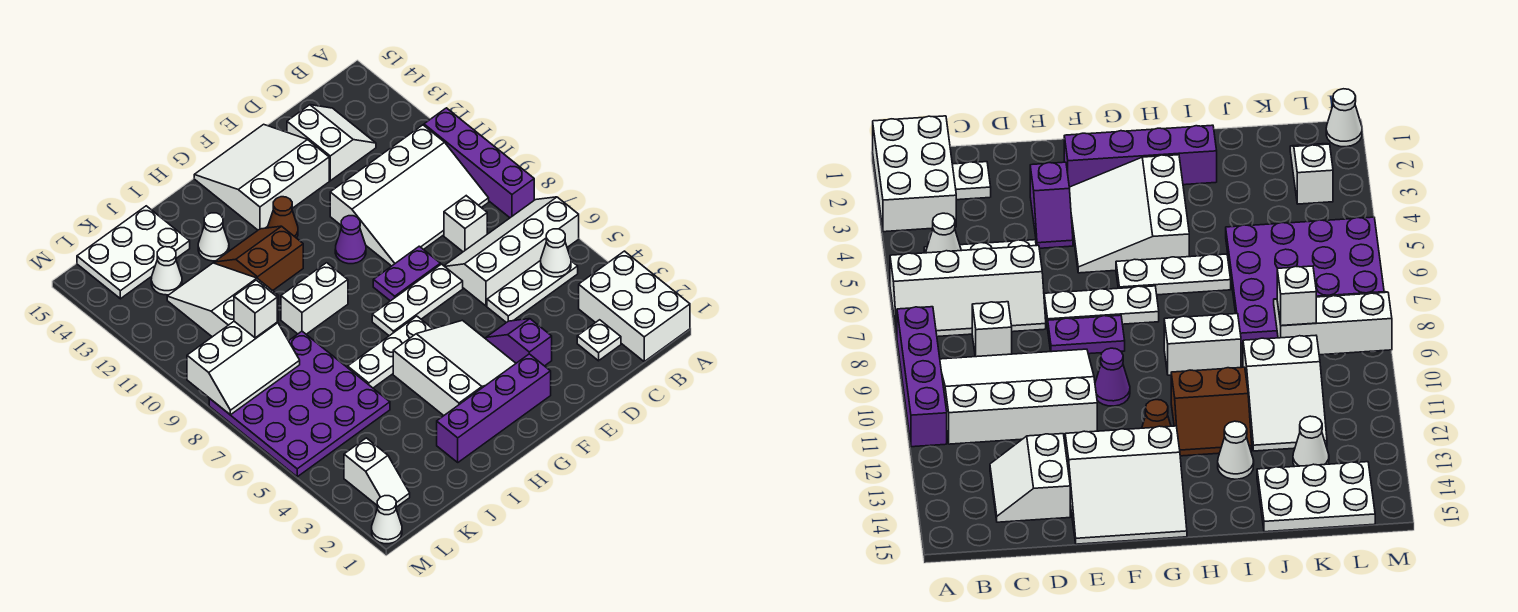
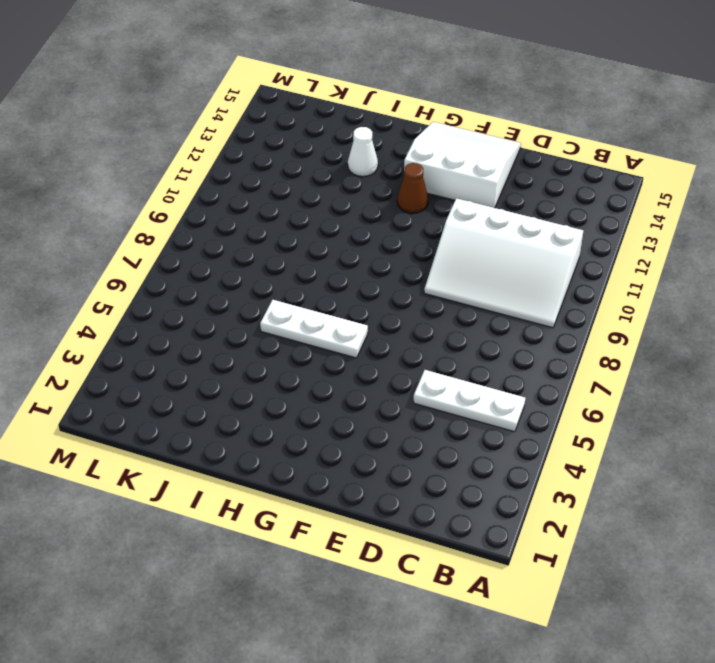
none -> white brick A1:B3 level 1
none -> white slope A6:D7 level 1 top 6
none -> purple brick A8:A11 level 1

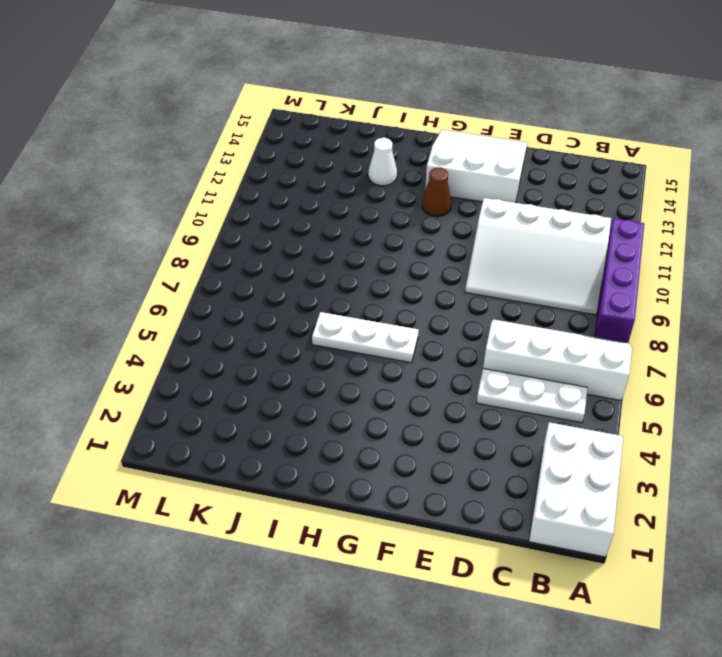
none -> white plate C2 level 1
none -> white brick C8 level 1
none -> white slope C13:D14 level 1 top D

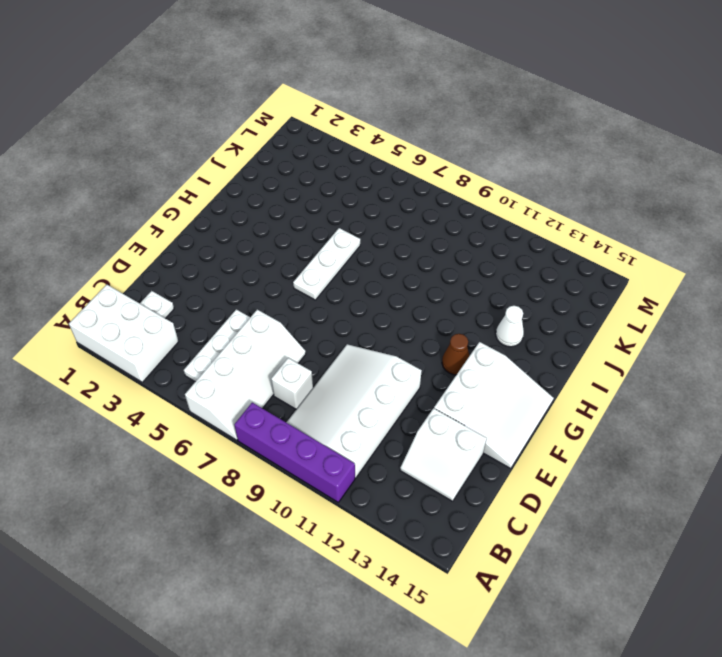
none -> purple slope E3:E4 level 1 top 3
none -> white plate E7:G7 level 1
none -> purple plate E8:F8 level 1

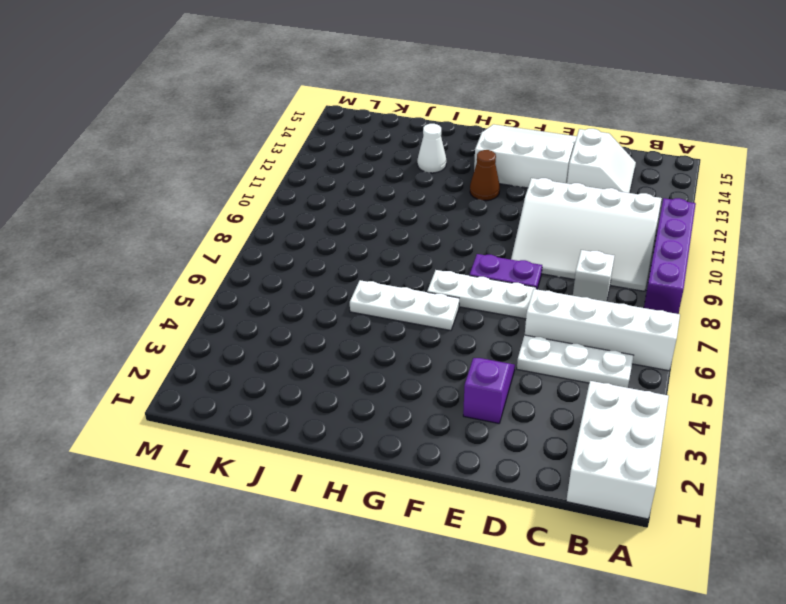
none -> white plate C2 level 1
none -> purple brick F2:I2 level 1
none -> white slope F3:H5 level 1 top H

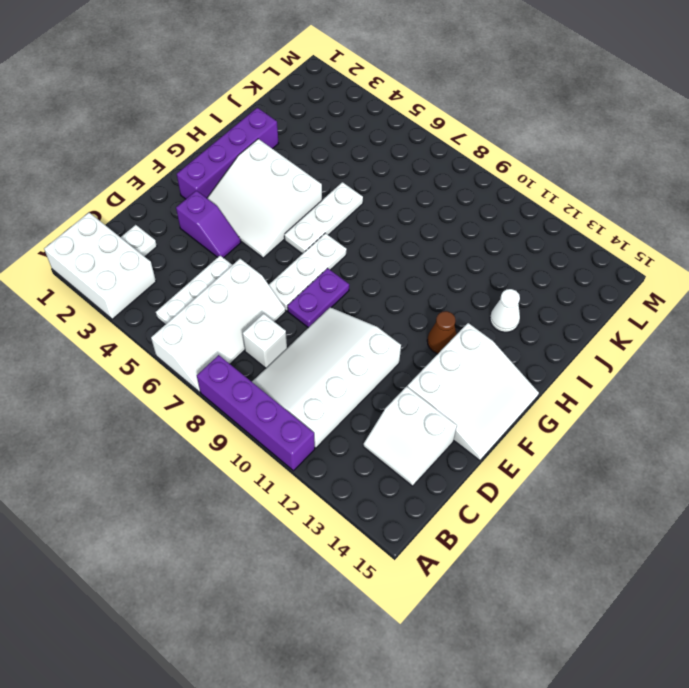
none -> purple cone F10 level 1
none -> white brick H9:I9 level 1
none -> brown slope H11:I12 level 1 top 11

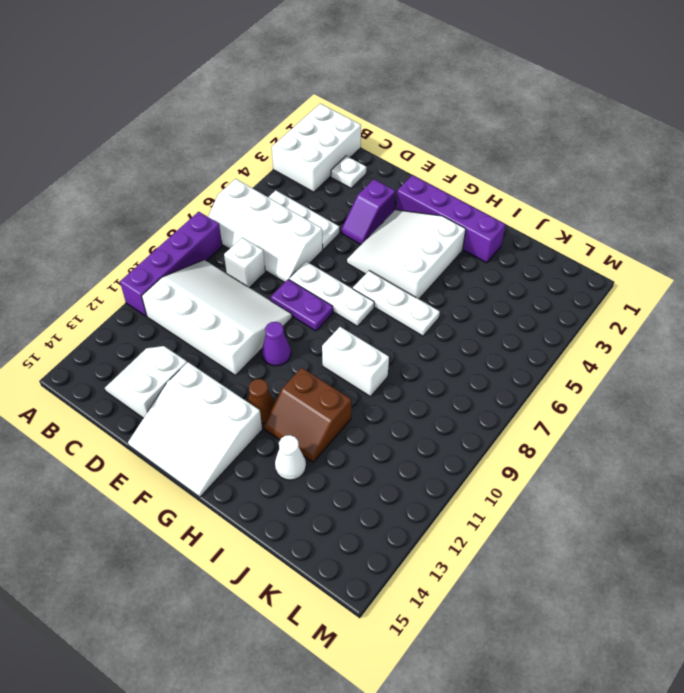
none -> purple plate J5:M8 level 1
none -> white slope J10:K12 level 1 top 10
none -> white plate J14:L15 level 1

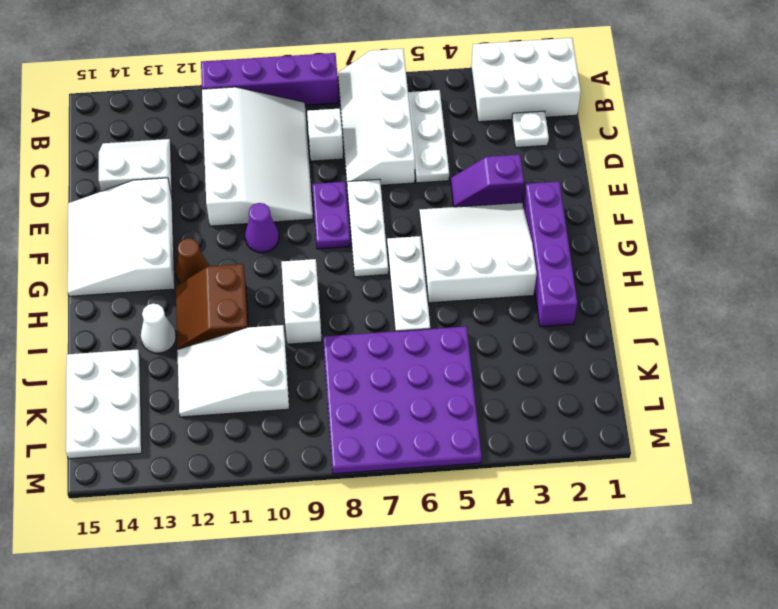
none -> white cone K13 level 1
none -> white slope L2:L3 level 1 top 3
none -> white cone M1 level 1

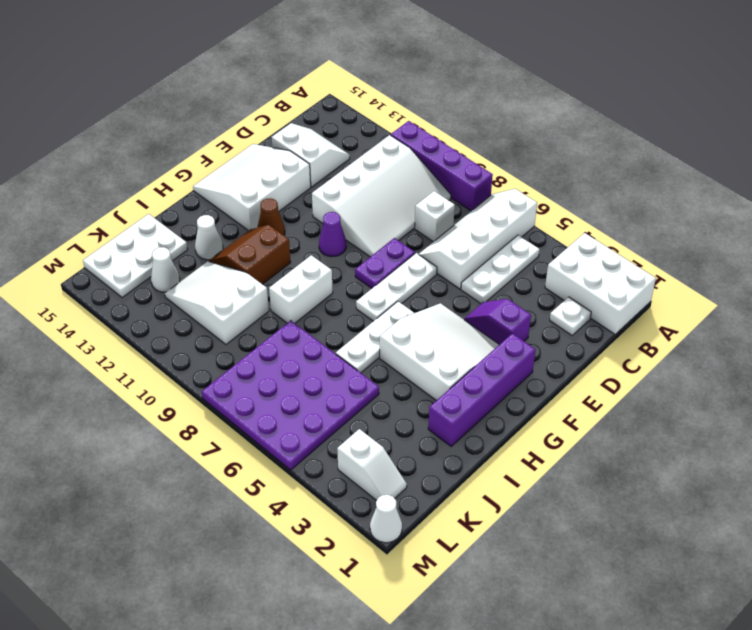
none -> white cone B5 level 2
none -> white slope K8:M9 level 2 top 9
none -> white brick K9 level 3

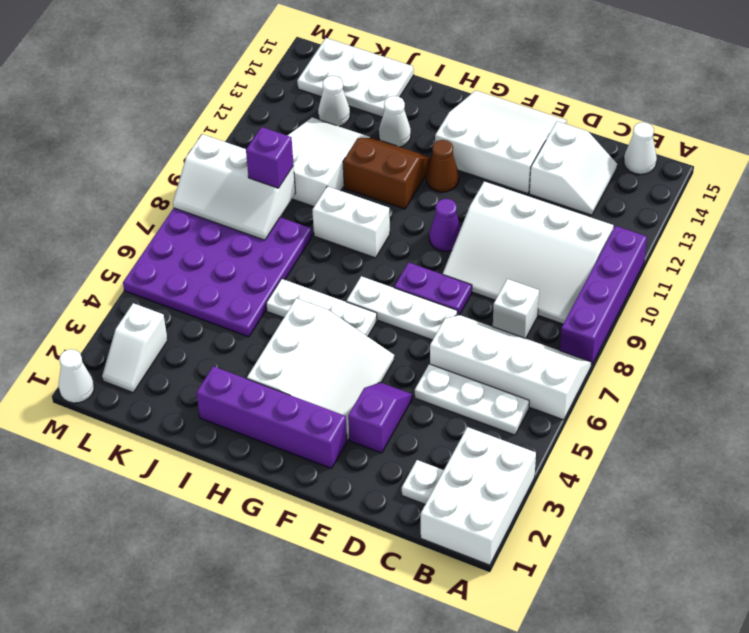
white cone B15 level 1 -> white cone B5 level 2
purple brick K9 level 3 -> white brick K9 level 3

